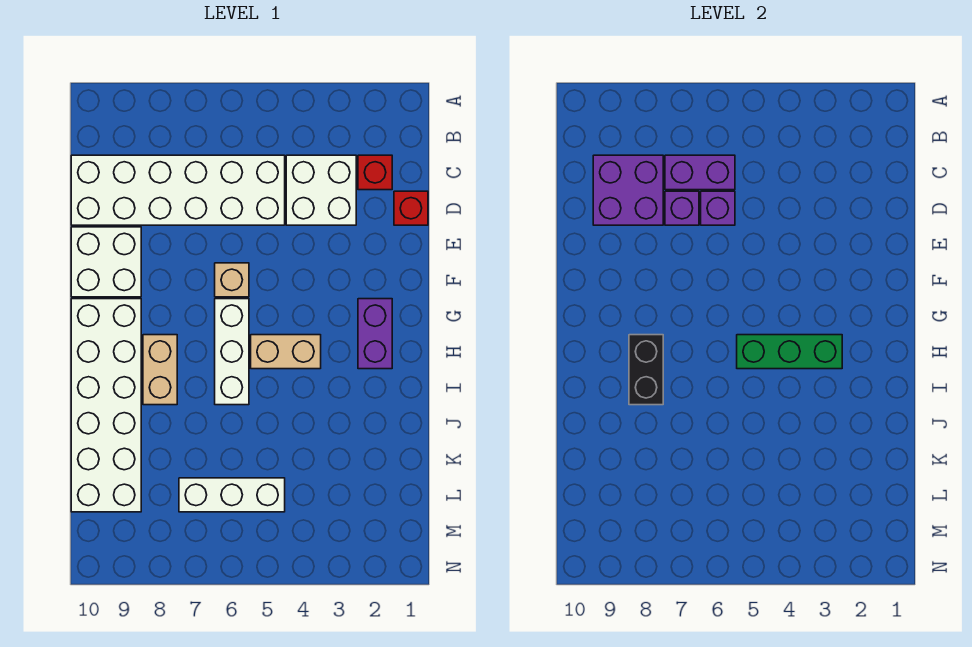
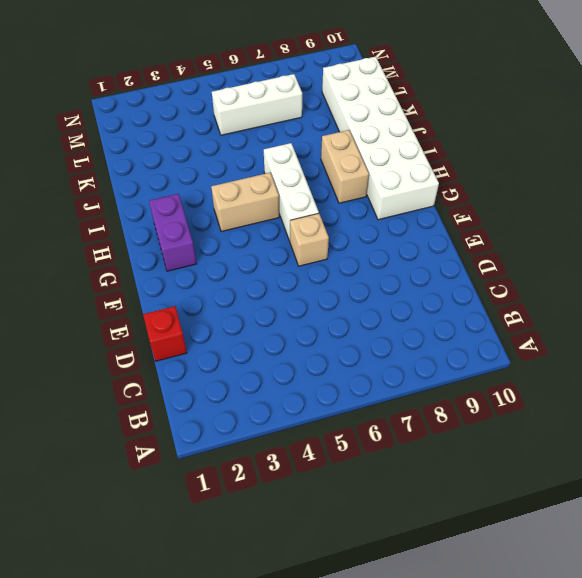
none -> red brick C2 level 1
none -> white brick C3:D4 level 1
none -> white brick C5:D10 level 1

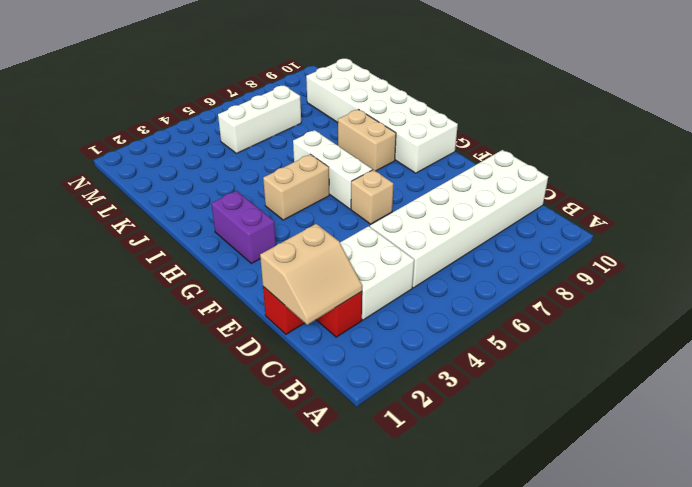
tan slope C1:D2 level 2 top D -> none
none -> white brick E9:F10 level 1
none -> purple brick C6:C7 level 2
none -> purple brick C8:D9 level 2

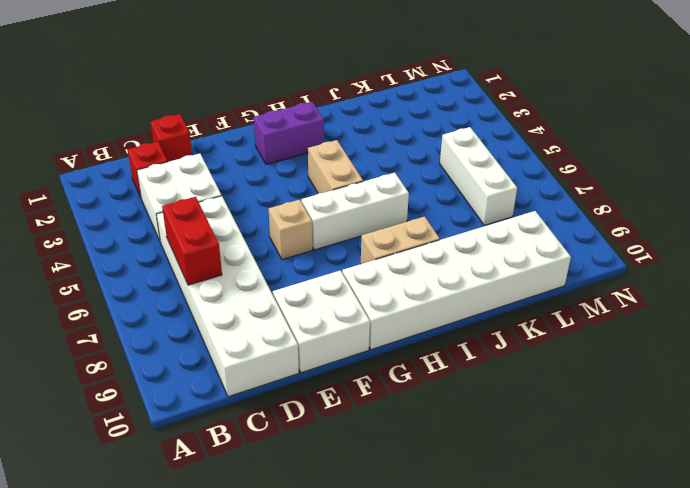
red brick C6:C7 level 2 -> purple brick C6:C7 level 2
none -> purple brick C8:D9 level 2
none -> purple brick D6 level 2
none -> purple brick D7 level 2

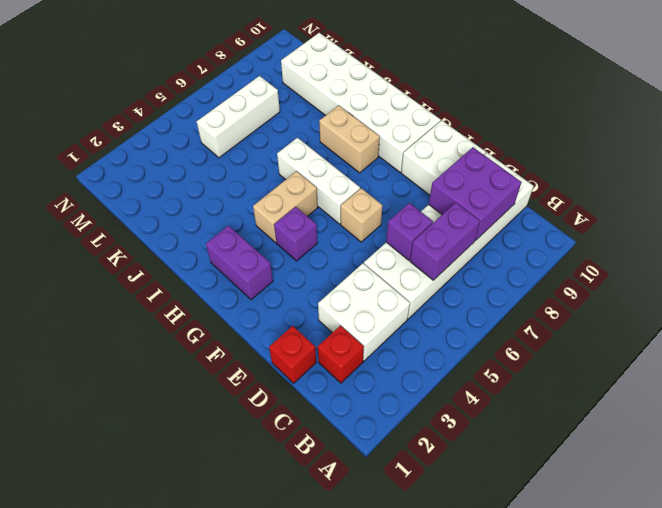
purple brick G4 level 1 -> purple brick D7 level 2
none -> green brick H3:H5 level 2
none -> black brick H8:I8 level 2

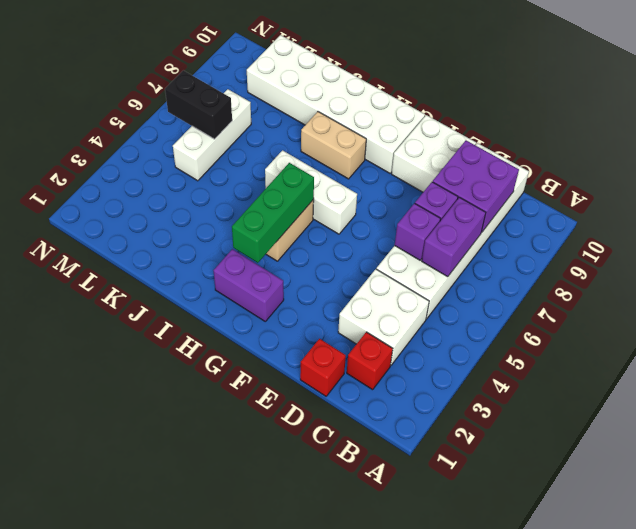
black brick L6:M6 level 2 -> black brick H8:I8 level 2
none -> tan brick F6 level 1

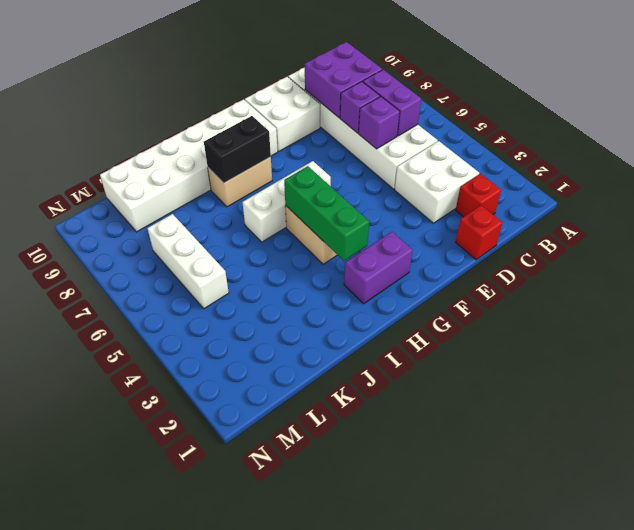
none -> tan brick F6 level 1

